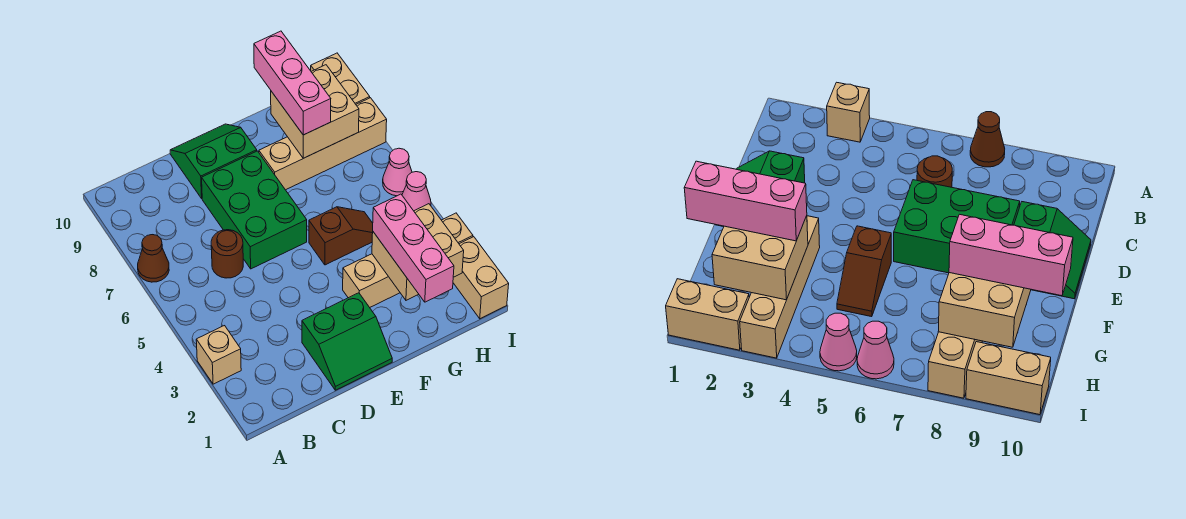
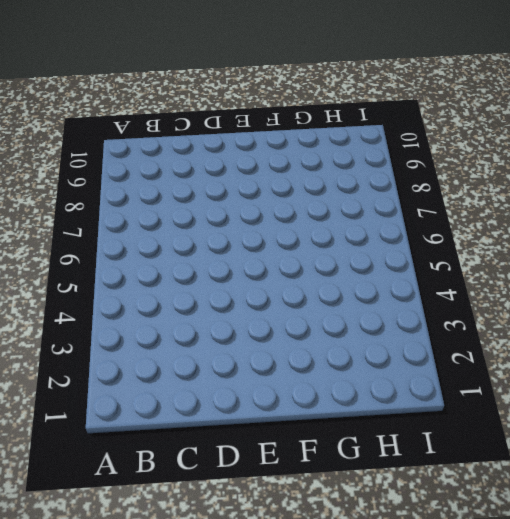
none -> tan brick A3 level 1
none -> brown cone A7 level 1
none -> brown round brick C6 level 1

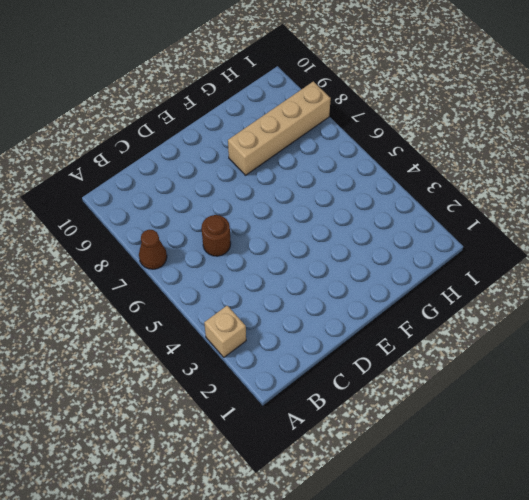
none -> green slope D1:E2 level 1 top 2
none -> green brick D6:E8 level 1
none -> green slope D9:E10 level 1 top 9

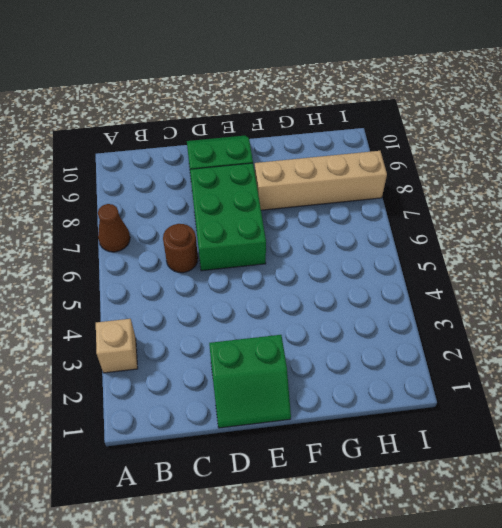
none -> tan brick F3:I3 level 1
none -> brown slope F5:G5 level 1 top F
none -> tan brick I1:I2 level 1

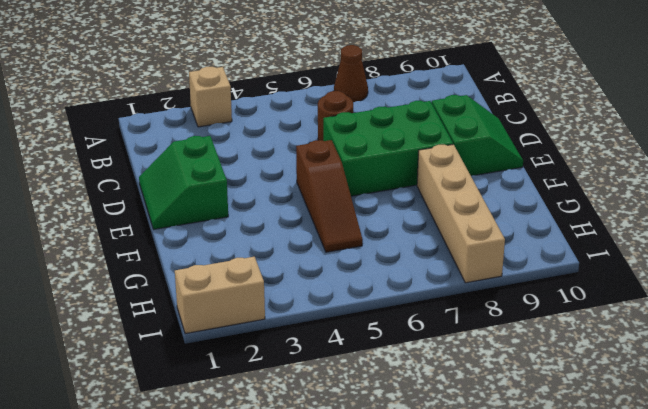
brown slope E5:G5 level 1 top E -> brown slope F5:G5 level 1 top F
none -> tan brick F3:I3 level 1
none -> pink cone I5 level 1
none -> pink cone I6 level 1

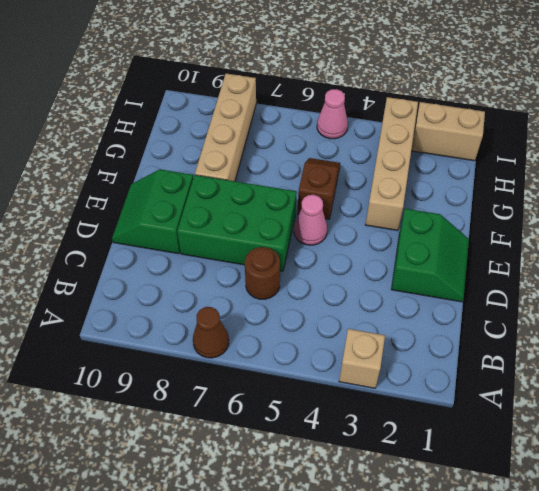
pink cone E5 level 1 -> pink cone I6 level 1
none -> tan brick I9:I10 level 1
none -> tan brick G2:H3 level 2
none -> tan brick G8:H9 level 2

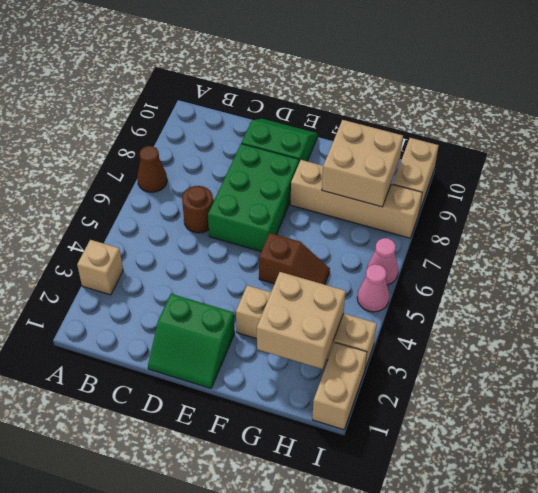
none -> pink brick G1:G3 level 3
none -> pink brick G8:G10 level 3

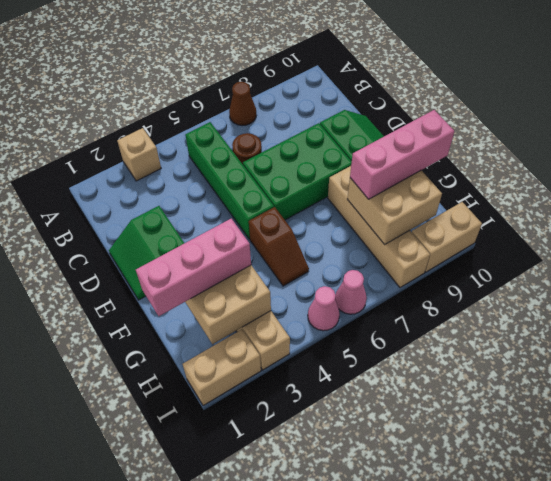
green brick B5:E5 level 1 -> none

